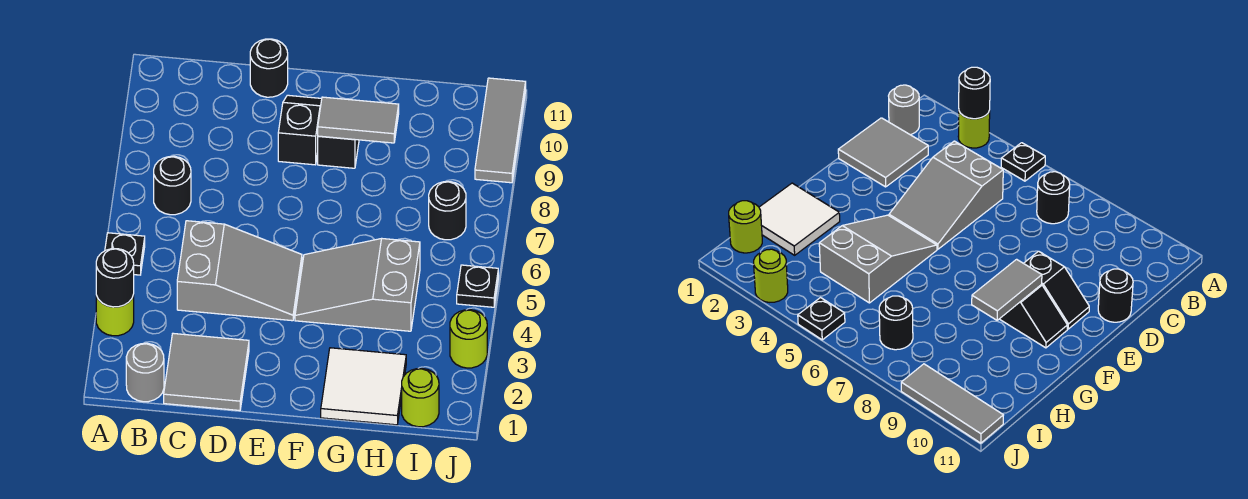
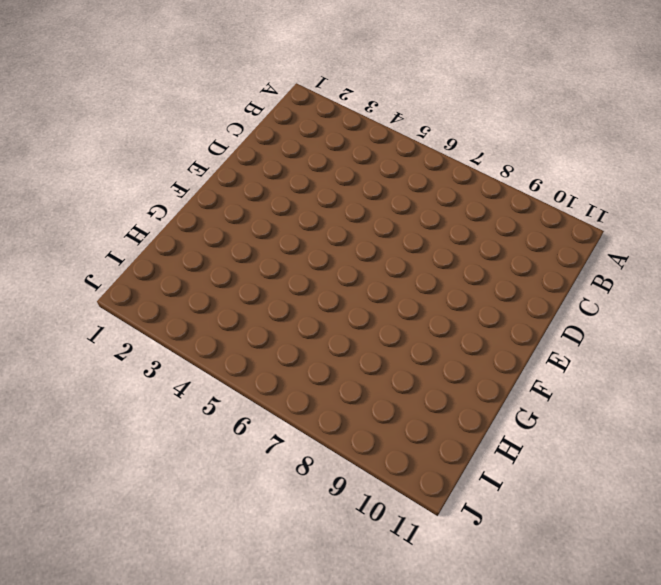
none -> lime round brick A3 level 1
none -> black plate A5 level 1
none -> grey round brick B1 level 1

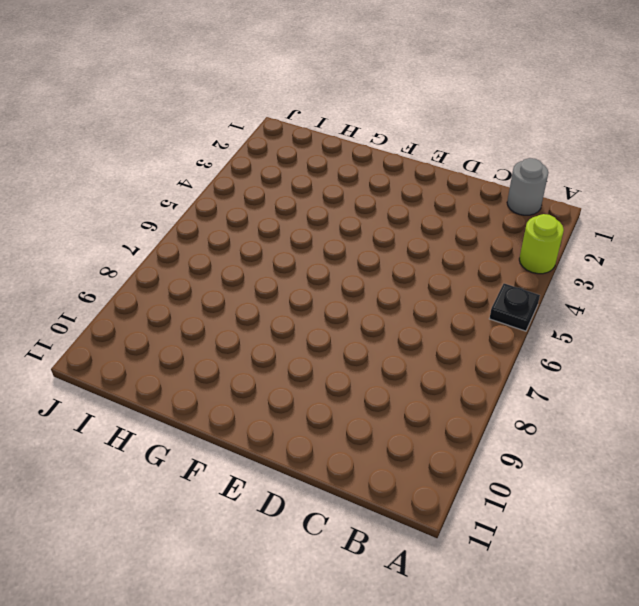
none -> black round brick B7 level 1
none -> grey tile C1:D2 level 1
none -> grey slope C4:E5 level 1 top C

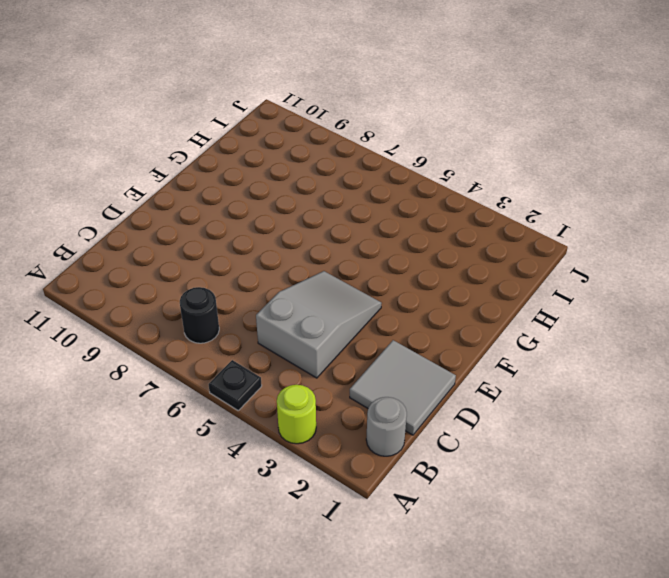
none -> black round brick D11 level 1
none -> black slope E9:E10 level 1 top 9
none -> grey slope F4:H5 level 1 top H

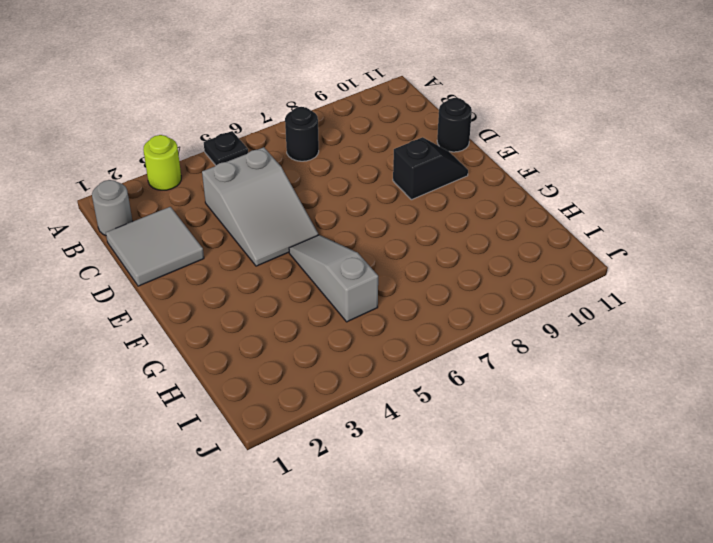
grey slope F5:H5 level 1 top H -> grey slope F4:H5 level 1 top H
none -> black slope F9:F10 level 1 top 9
none -> white tile G1:H2 level 1
none -> lime round brick I1 level 1

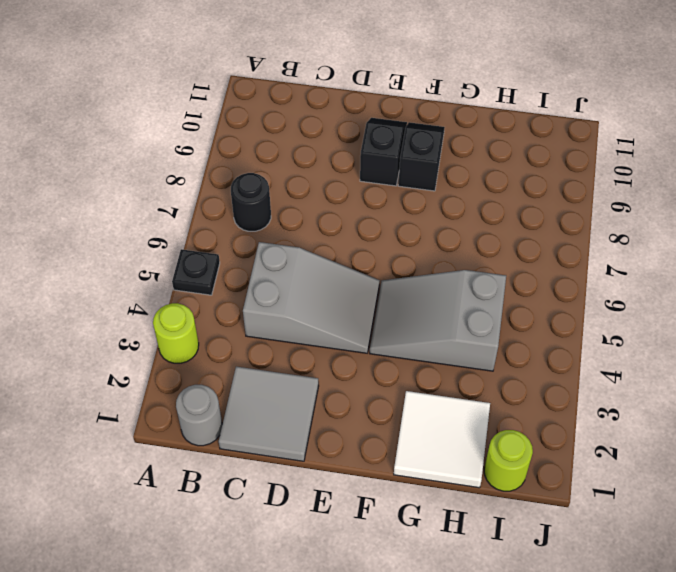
none -> black round brick D11 level 1
none -> black round brick I7 level 1
none -> lime round brick J3 level 1

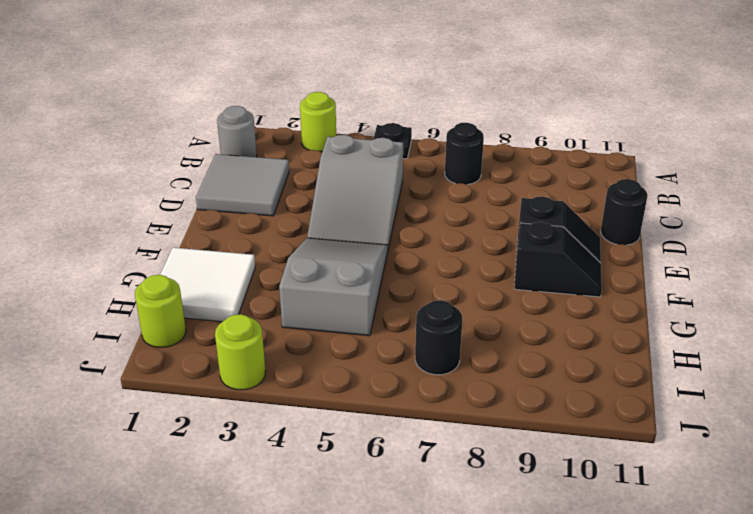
none -> black plate J5 level 1
none -> grey tile J9:J11 level 1
none -> black round brick A3 level 2

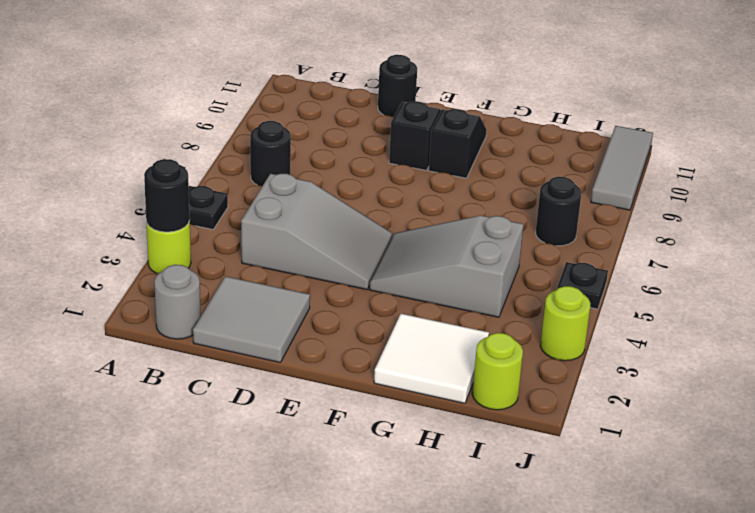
none -> grey tile F9:G9 level 2

